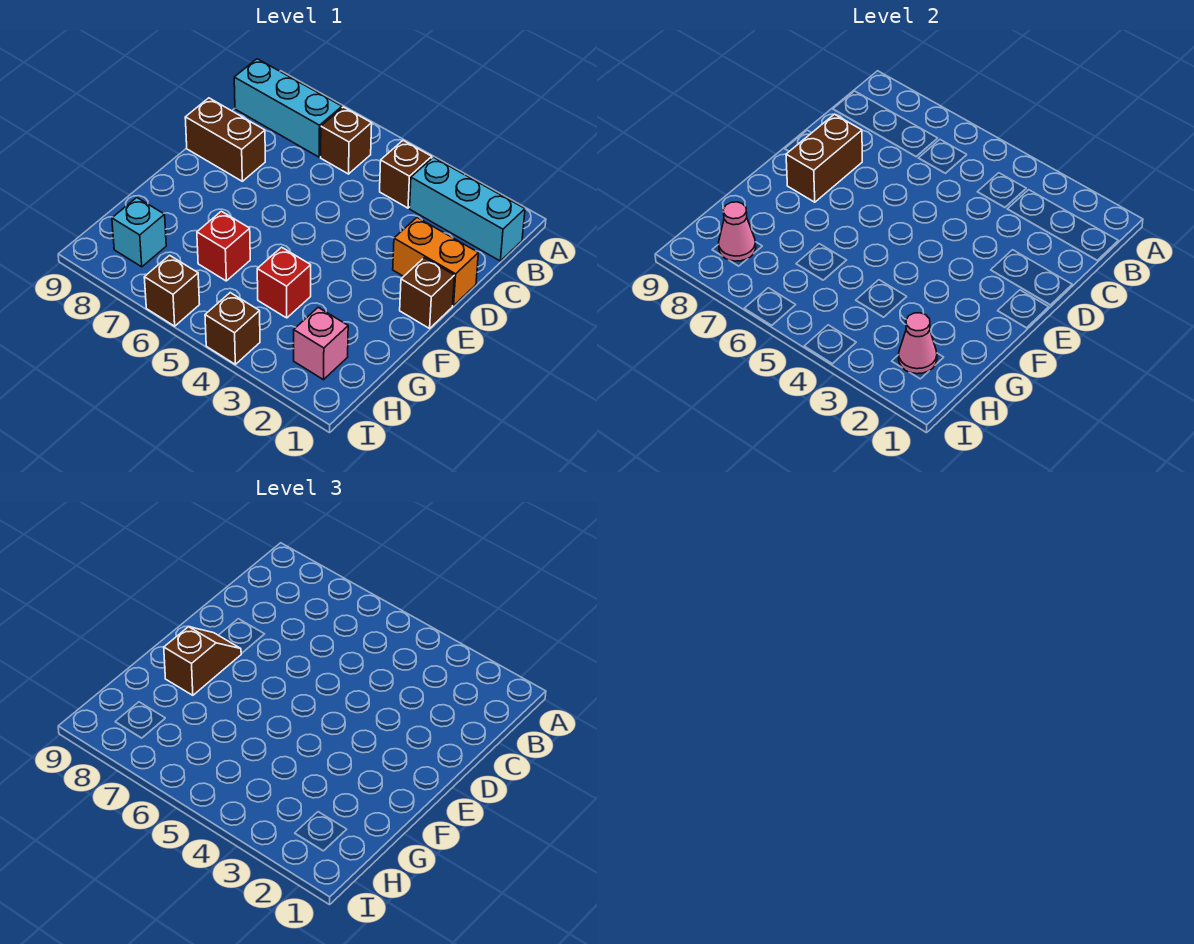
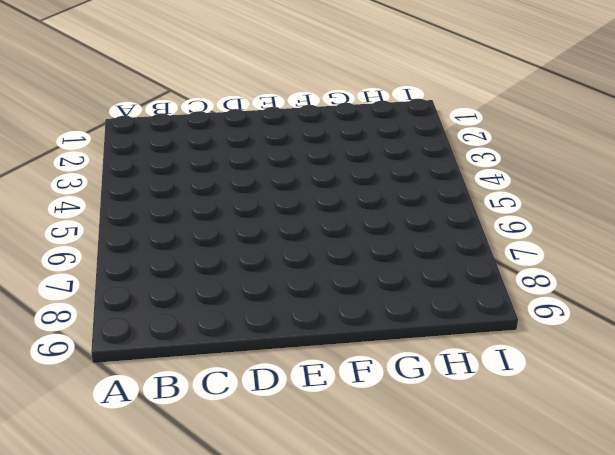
none -> cyan brick B1:B3 level 1
none -> brown brick B4 level 1
none -> brown brick B6 level 1

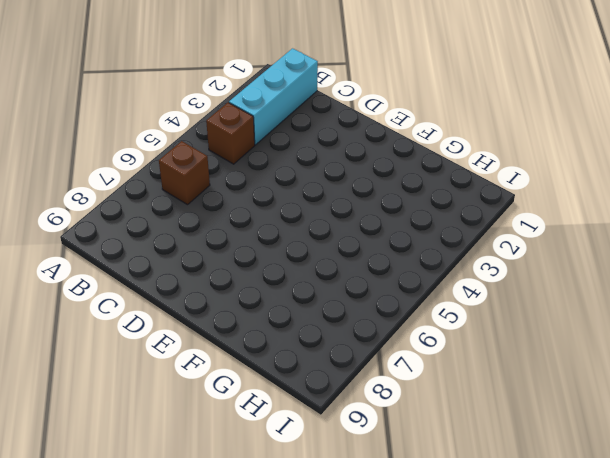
none -> cyan brick B7:B9 level 1
none -> orange brick D1:D2 level 1
none -> brown brick D8:D9 level 1

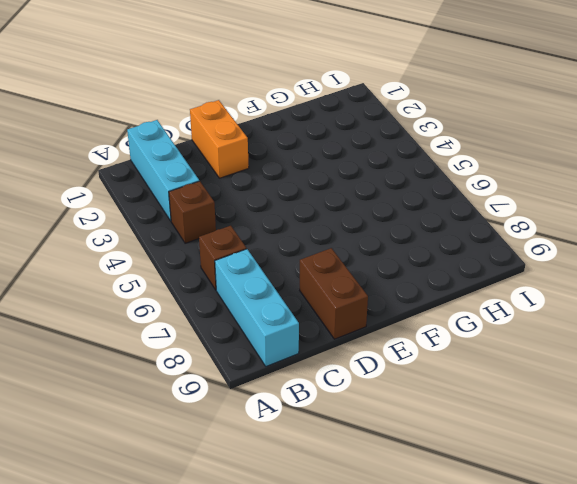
none -> brown brick E1 level 1
none -> red brick G4 level 1
none -> red brick G6 level 1

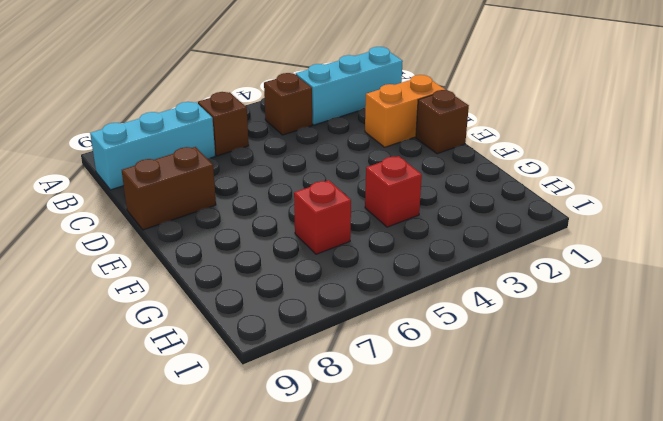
none -> pink brick H2 level 1
none -> cyan brick H8 level 1
none -> brown brick I4 level 1

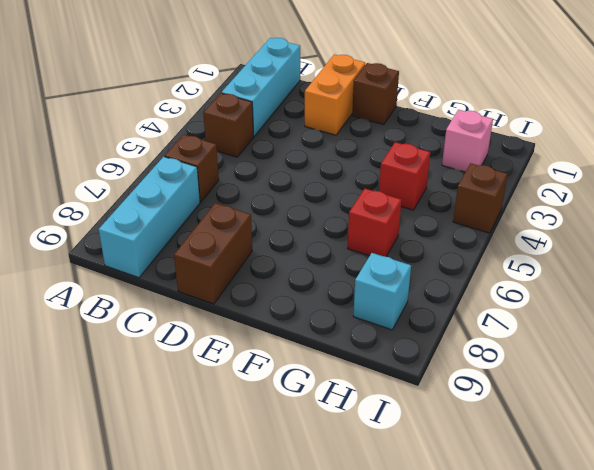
none -> brown brick I6 level 1
none -> brown brick D8:E8 level 2
none -> pink cone H2 level 2

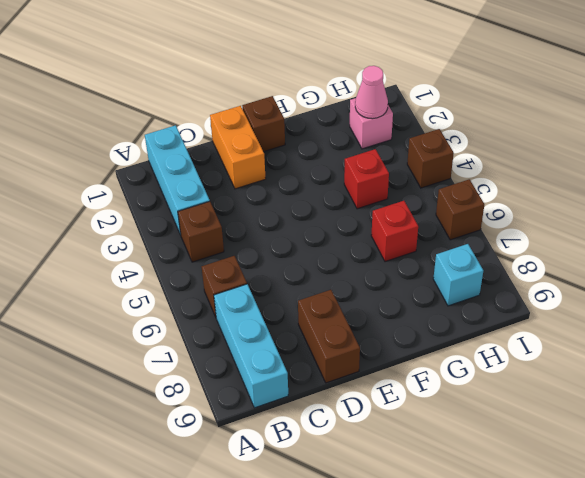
none -> brown brick D8:E8 level 2
none -> pink cone H8 level 2
none -> brown slope E8:F8 level 3 top F

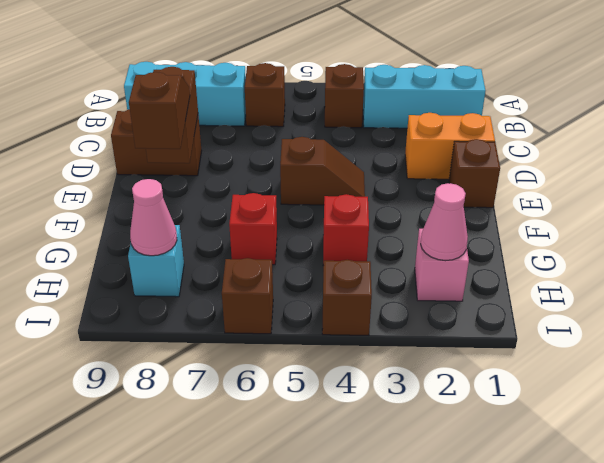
brown slope E4:E5 level 1 top 5 -> none

